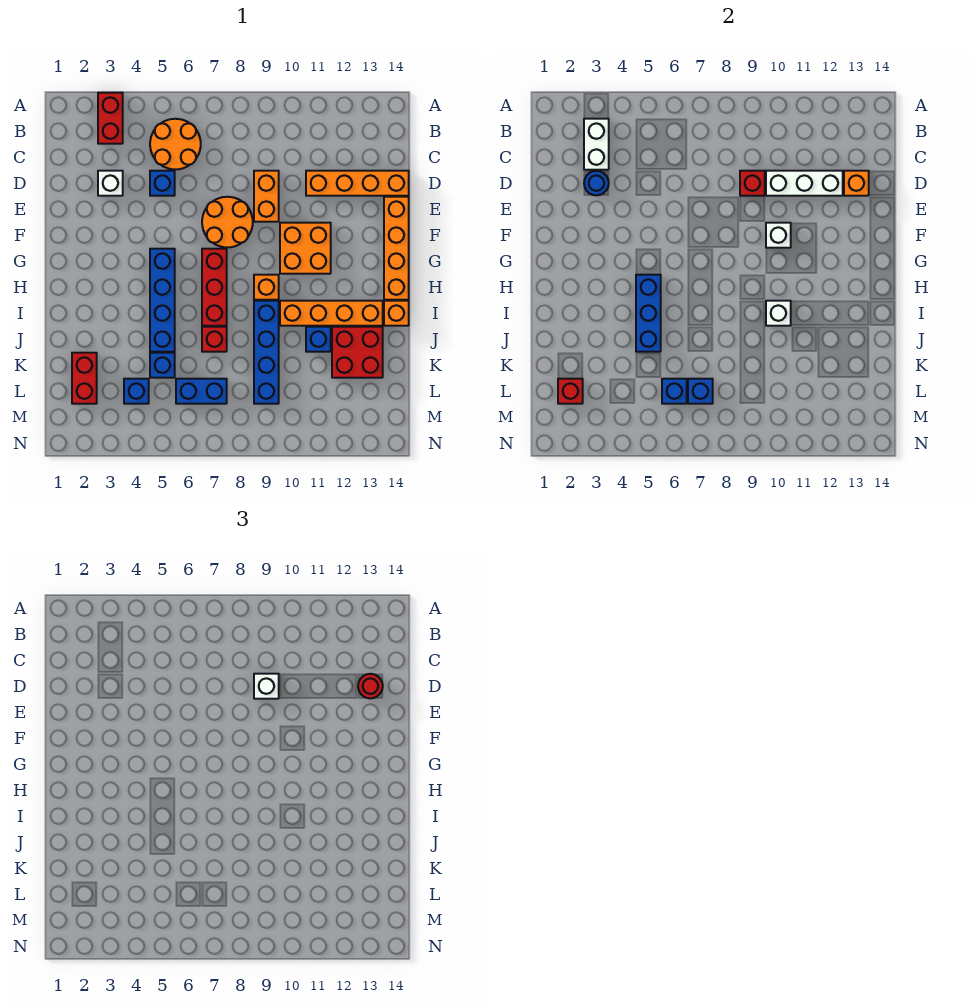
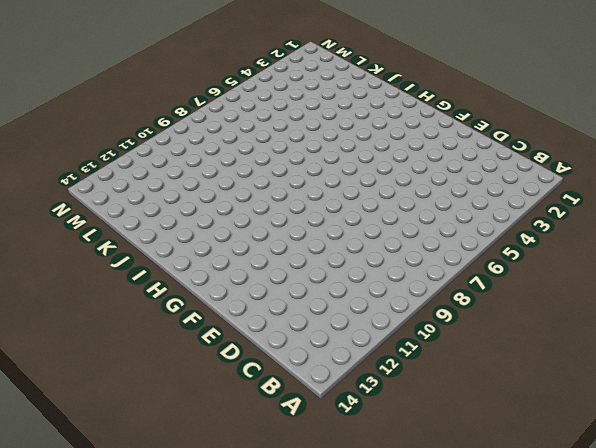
none -> red brick A3:B3 level 1
none -> orange round brick B5:C6 level 1
none -> white brick D3 level 1
none -> blue brick D5 level 1

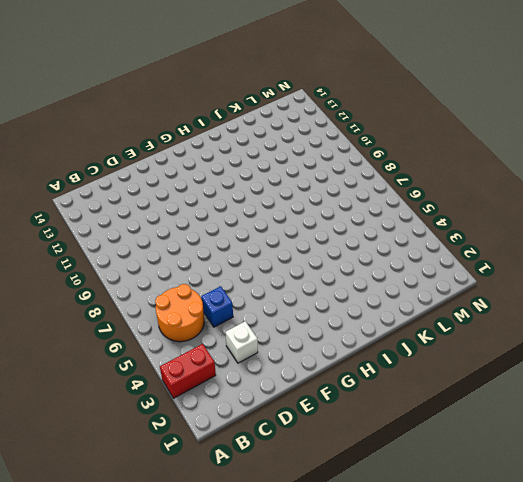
none -> orange brick D9:E9 level 1
none -> orange brick D11:D14 level 1
none -> orange round brick E7:F8 level 1
none -> orange brick E14:H14 level 1

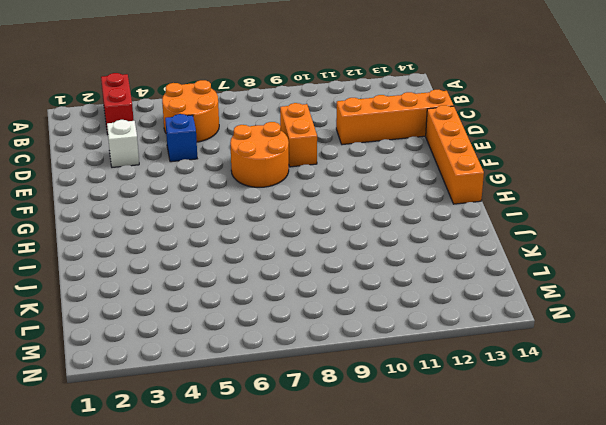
none -> orange brick F10:G11 level 1
none -> blue brick G5:J5 level 1
none -> red brick G7:I7 level 1
none -> orange brick H9 level 1

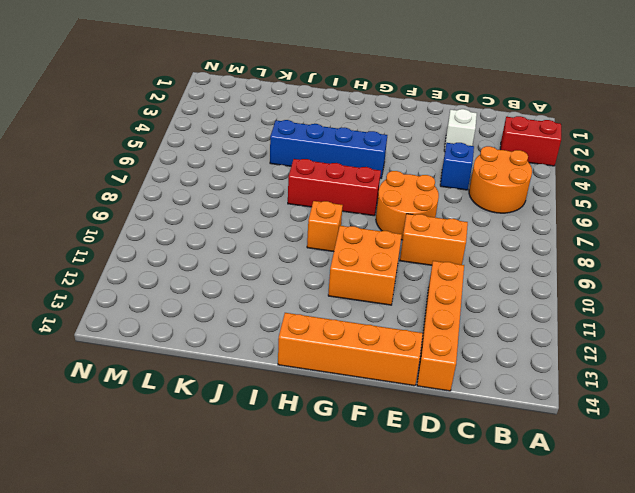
none -> blue brick I9:L9 level 1
none -> orange brick I10:I13 level 1
none -> orange brick I14 level 1
none -> red brick J7 level 1

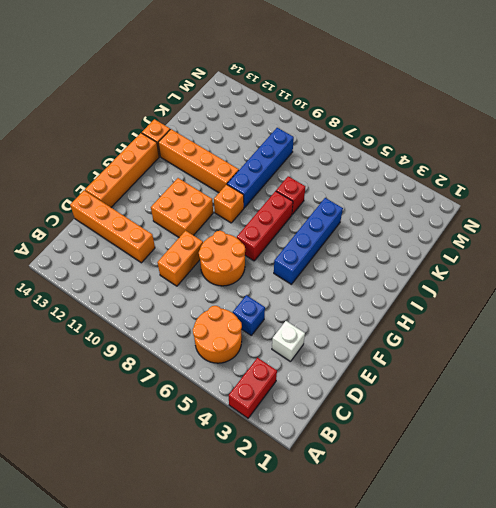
none -> blue brick J11 level 1
none -> red brick J12:K13 level 1
none -> red brick K2:L2 level 1
none -> blue brick K5 level 1

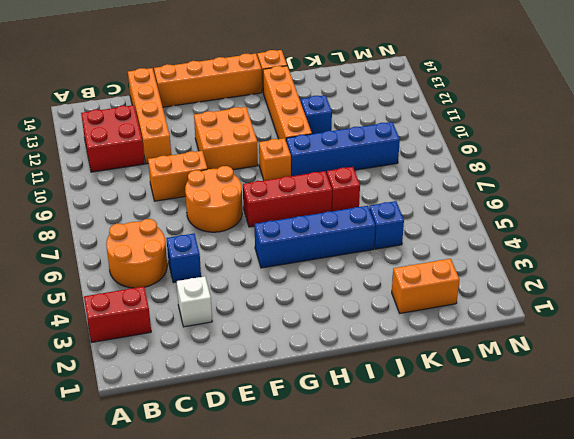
red brick B11:C12 level 1 -> red brick J12:K13 level 1
orange brick K2:L2 level 1 -> red brick K2:L2 level 1
none -> blue brick L4 level 1
none -> blue brick L6:L7 level 1
none -> white brick B3:C3 level 2
none -> blue round brick D3 level 2

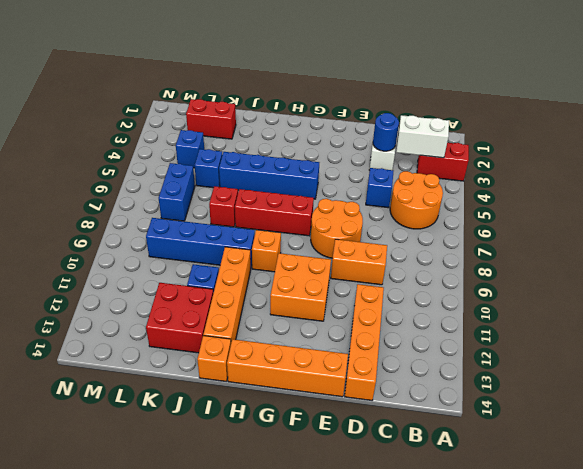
none -> red brick D9 level 2
none -> white brick D10:D12 level 2
none -> orange brick D13 level 2
none -> white brick F10 level 2

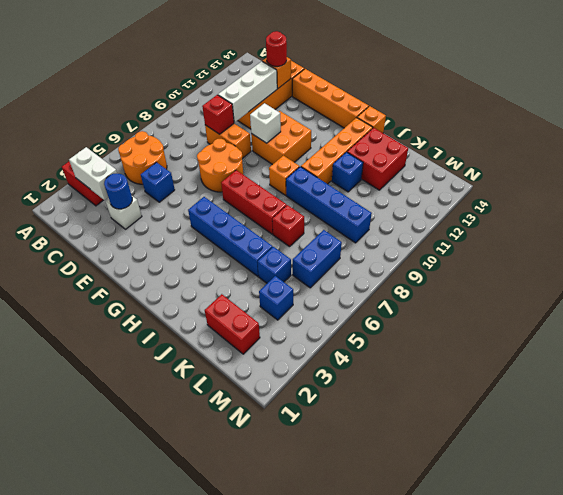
none -> blue brick H5:J5 level 2
none -> white brick I10 level 2
none -> red brick L2 level 2
none -> blue brick L6 level 2

